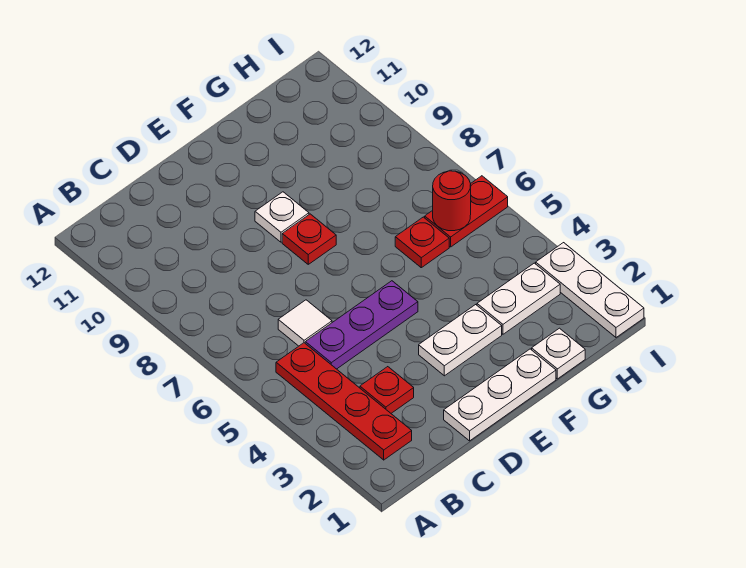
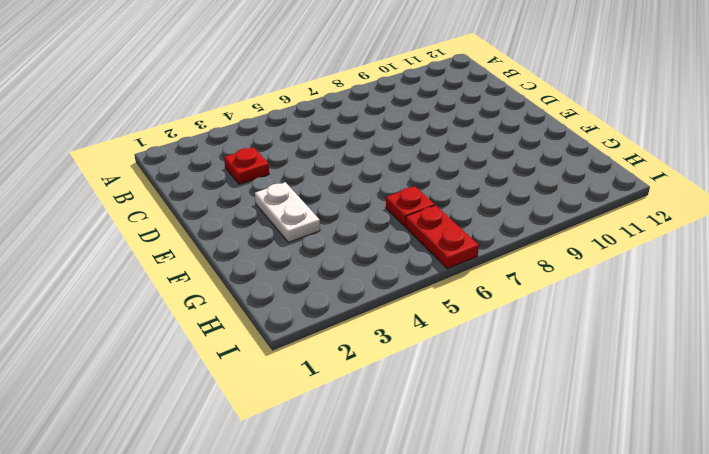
none -> red plate B2:B5 level 1
none -> purple plate C5:E5 level 1
none -> white tile C6 level 1

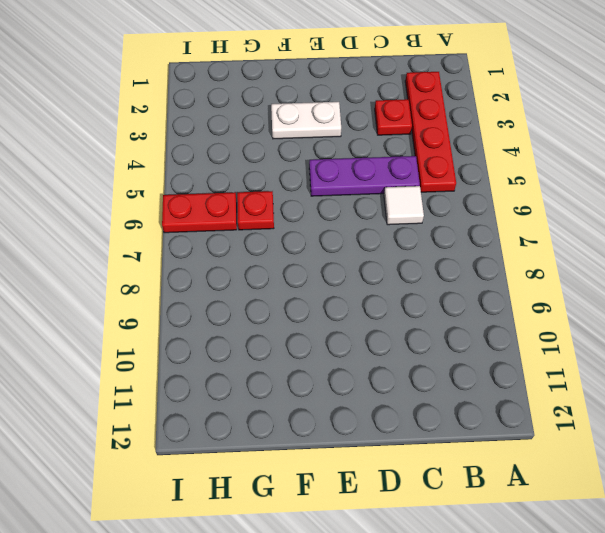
none -> white plate D1:F1 level 1
none -> red plate E8 level 1
none -> white plate E9 level 1

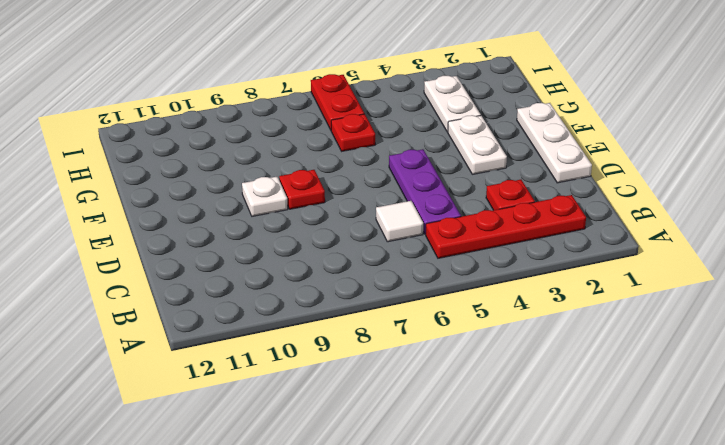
none -> white plate G1 level 1
none -> white plate I1:I3 level 1
none -> red round brick H6 level 2

